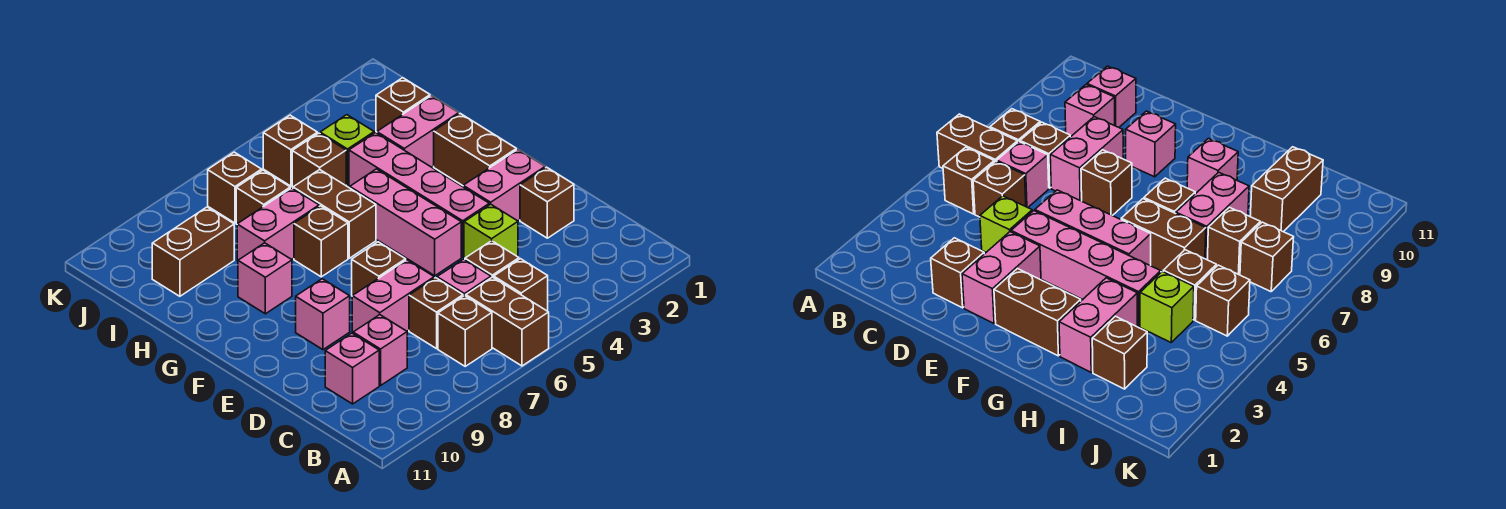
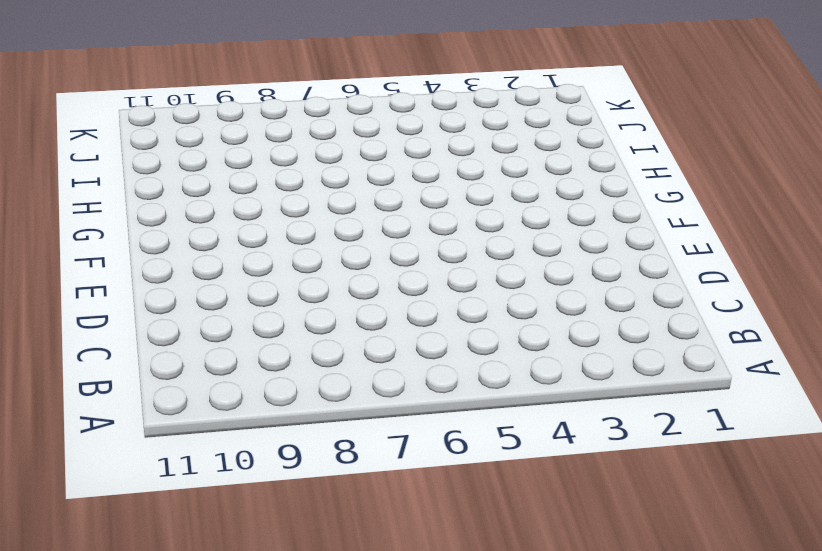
none -> brown brick A6:B6 level 1
none -> brown brick B5 level 1
none -> brown brick B7 level 1

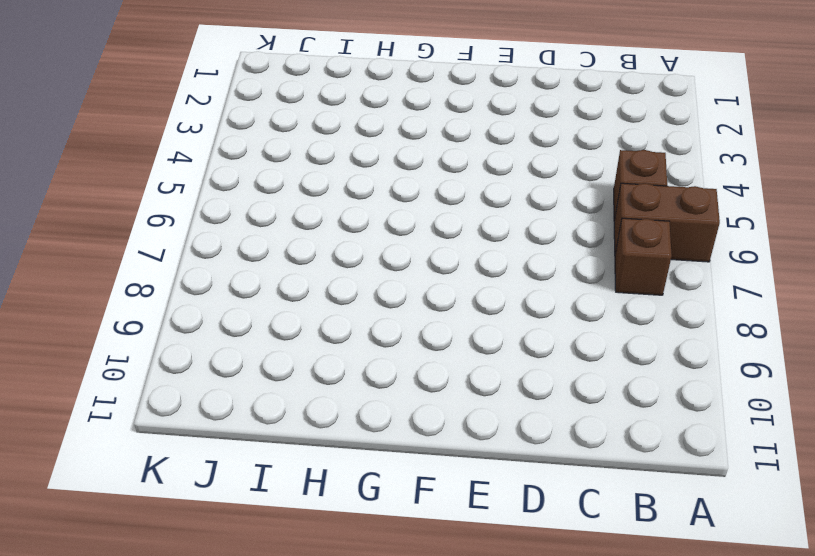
none -> brown brick C5 level 1
none -> pink brick C6 level 1
none -> brown brick C7 level 1

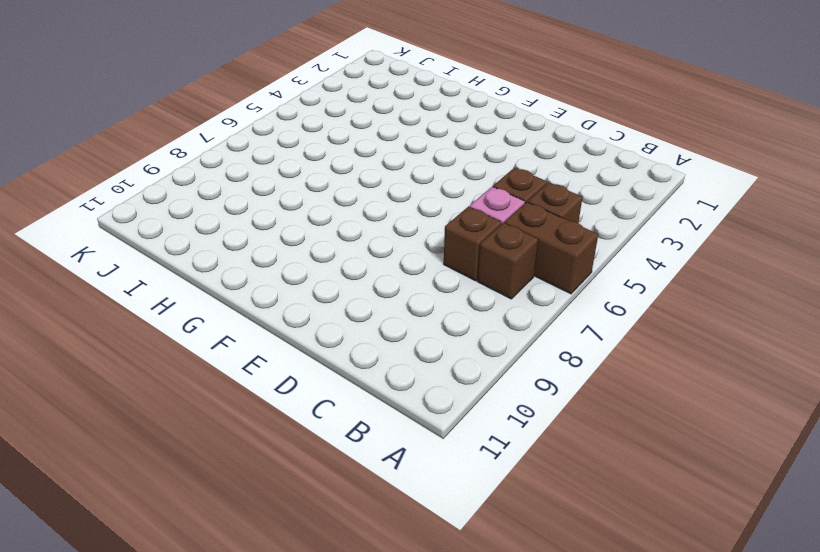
none -> pink brick C9 level 1
none -> pink brick C10 level 1
none -> brown brick D2 level 1

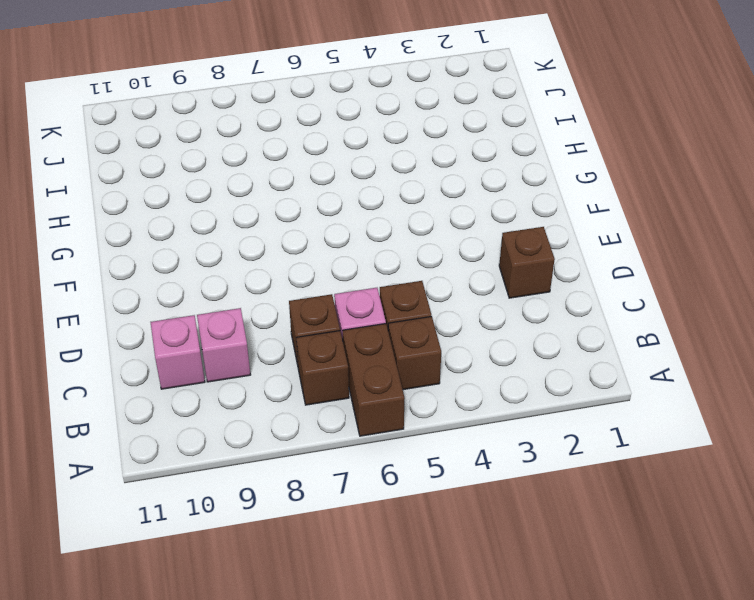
none -> lime brick D4 level 1
none -> pink brick D7:D8 level 1
none -> pink brick E2:E3 level 1

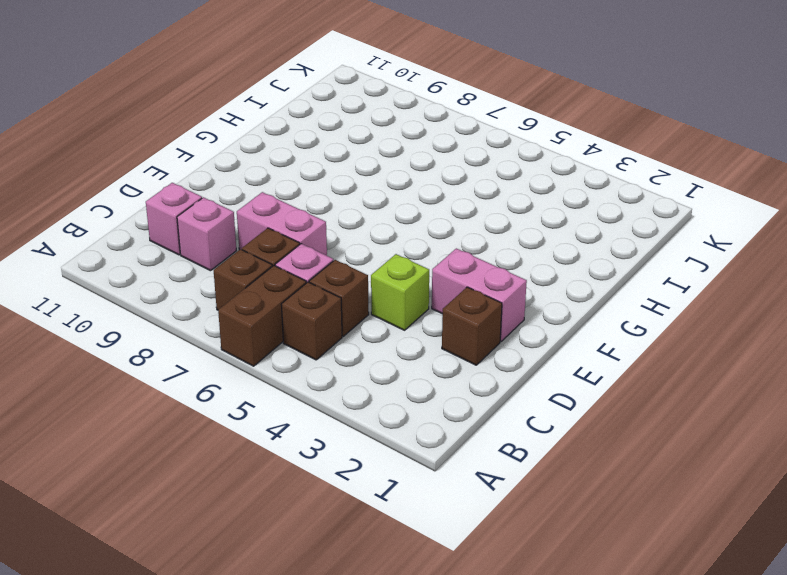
none -> pink brick E4:H4 level 1
none -> pink brick E5:G5 level 1
none -> brown brick E7 level 1

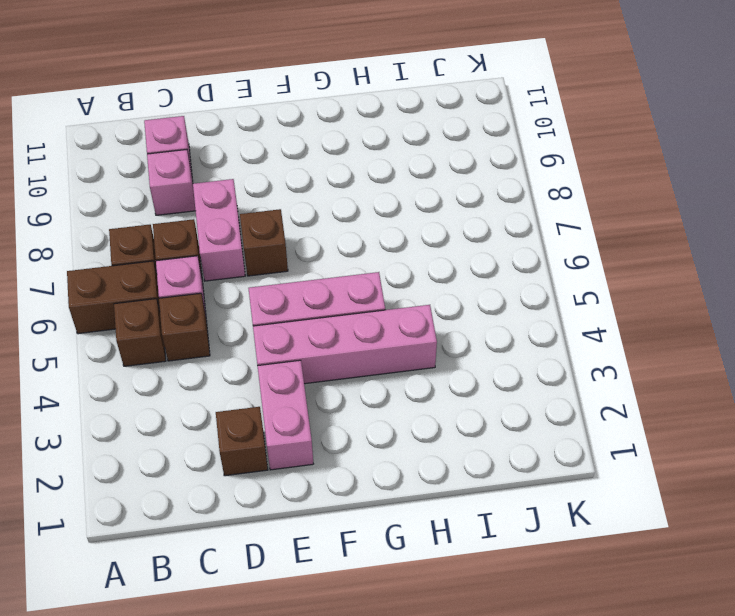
none -> lime brick D4 level 1
none -> pink brick E9 level 1
none -> brown brick F2:G2 level 1

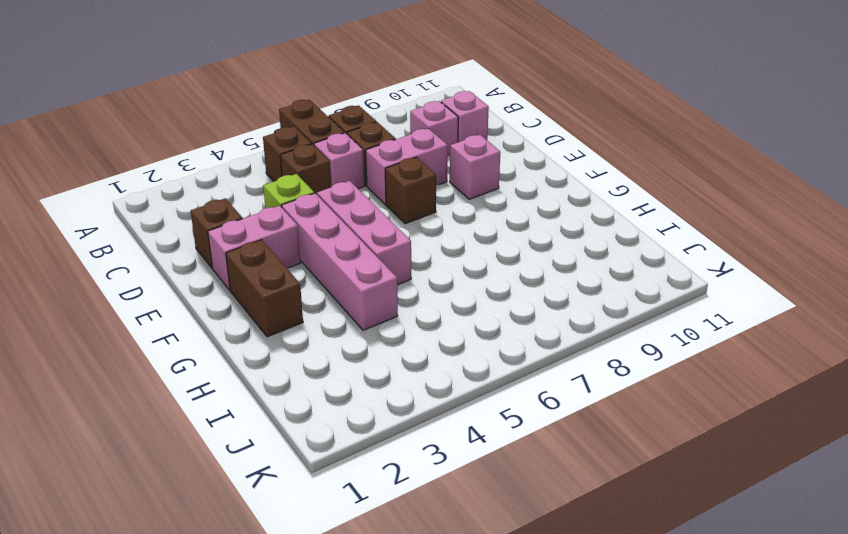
none -> brown brick G6:H6 level 1
none -> brown brick G7 level 1
none -> pink brick G9 level 1

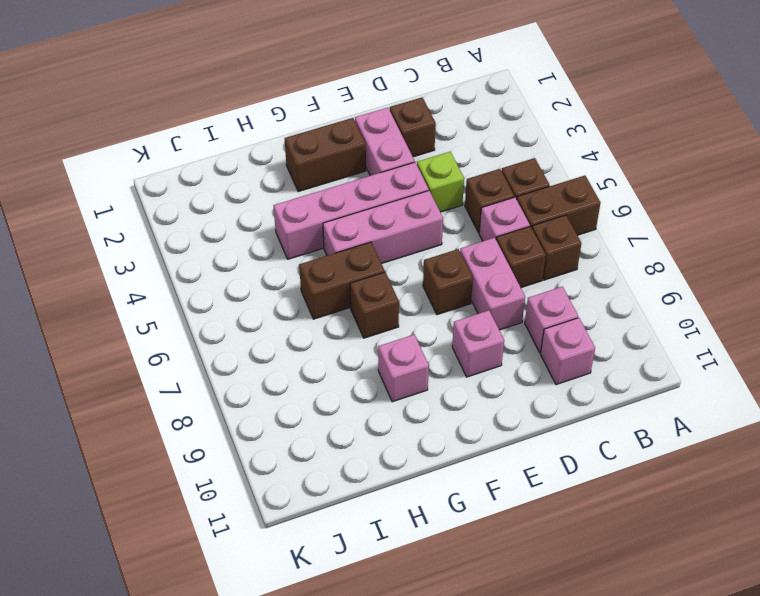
none -> pink brick H2:H3 level 1
none -> pink brick H7:H8 level 1
none -> brown brick I2 level 1

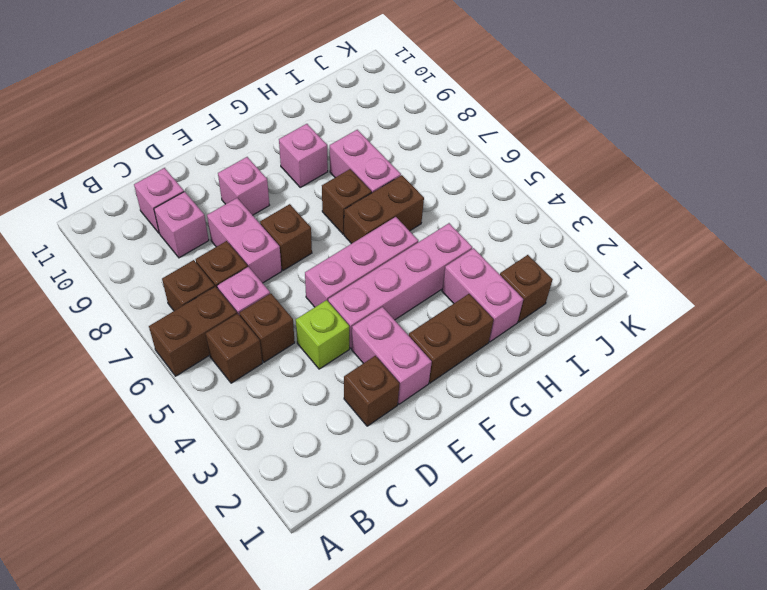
none -> lime brick I4 level 1
none -> brown brick I5 level 1
none -> brown brick I7 level 1

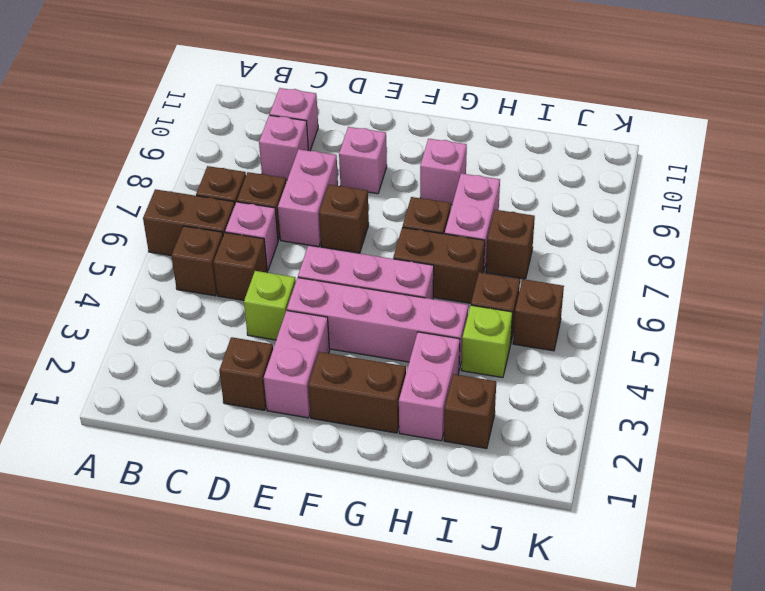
none -> brown brick I9:I10 level 1
none -> brown brick J7 level 1

